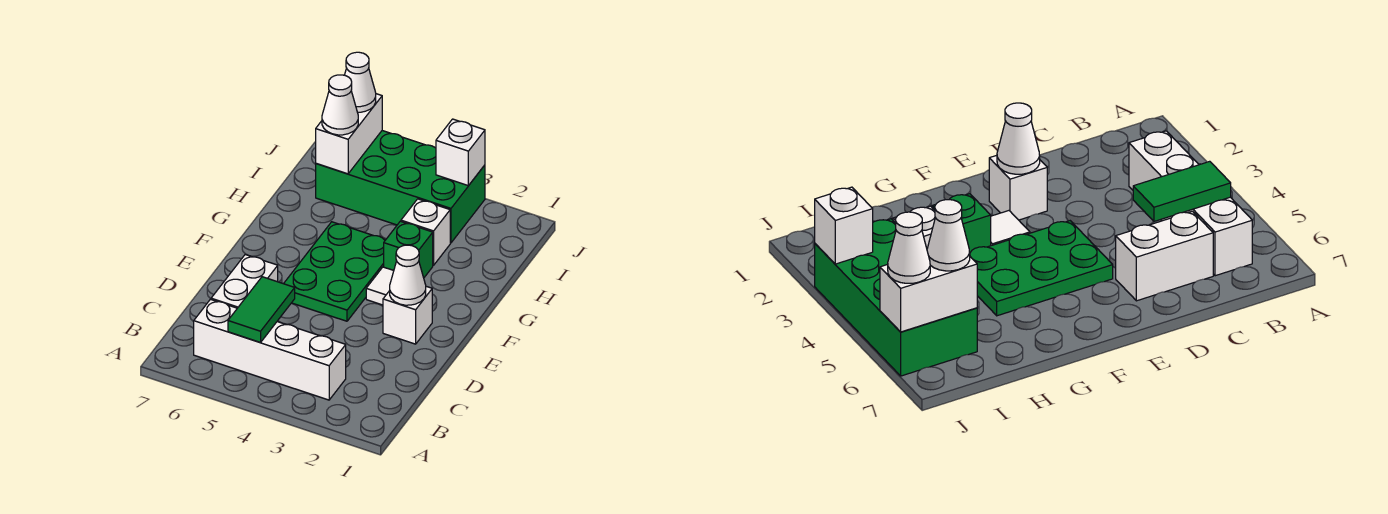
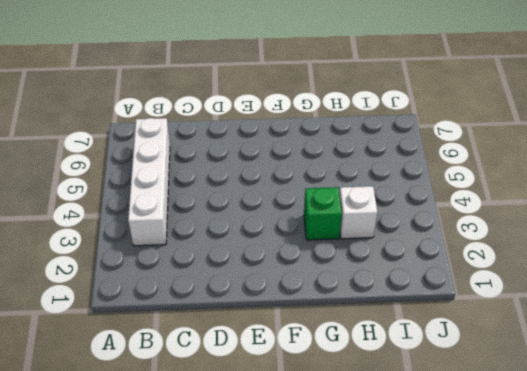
none -> white brick C6:D6 level 1
none -> white brick E2 level 1
none -> green plate E4:G5 level 1

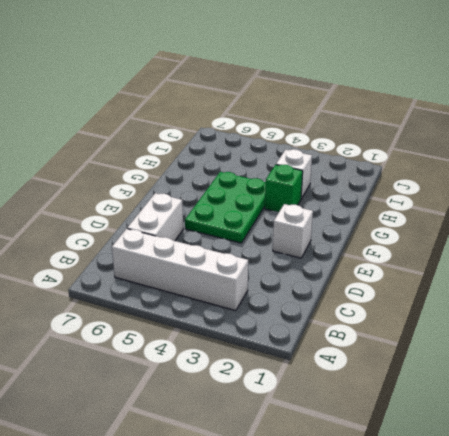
none -> white tile F3 level 1
none -> green brick I3:J6 level 1
none -> green tile B5:C5 level 2

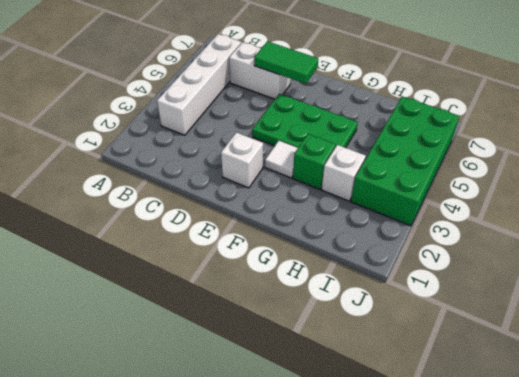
green tile D6:E6 level 2 -> green tile B5:C5 level 2
none -> white cone E2 level 2
none -> white brick I6:J6 level 2
none -> white brick J3 level 2

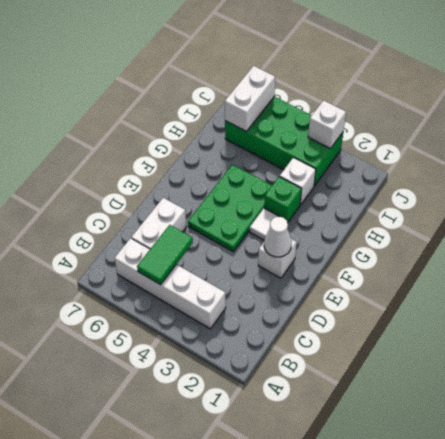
none -> white cone I6 level 3
none -> white cone J6 level 3

